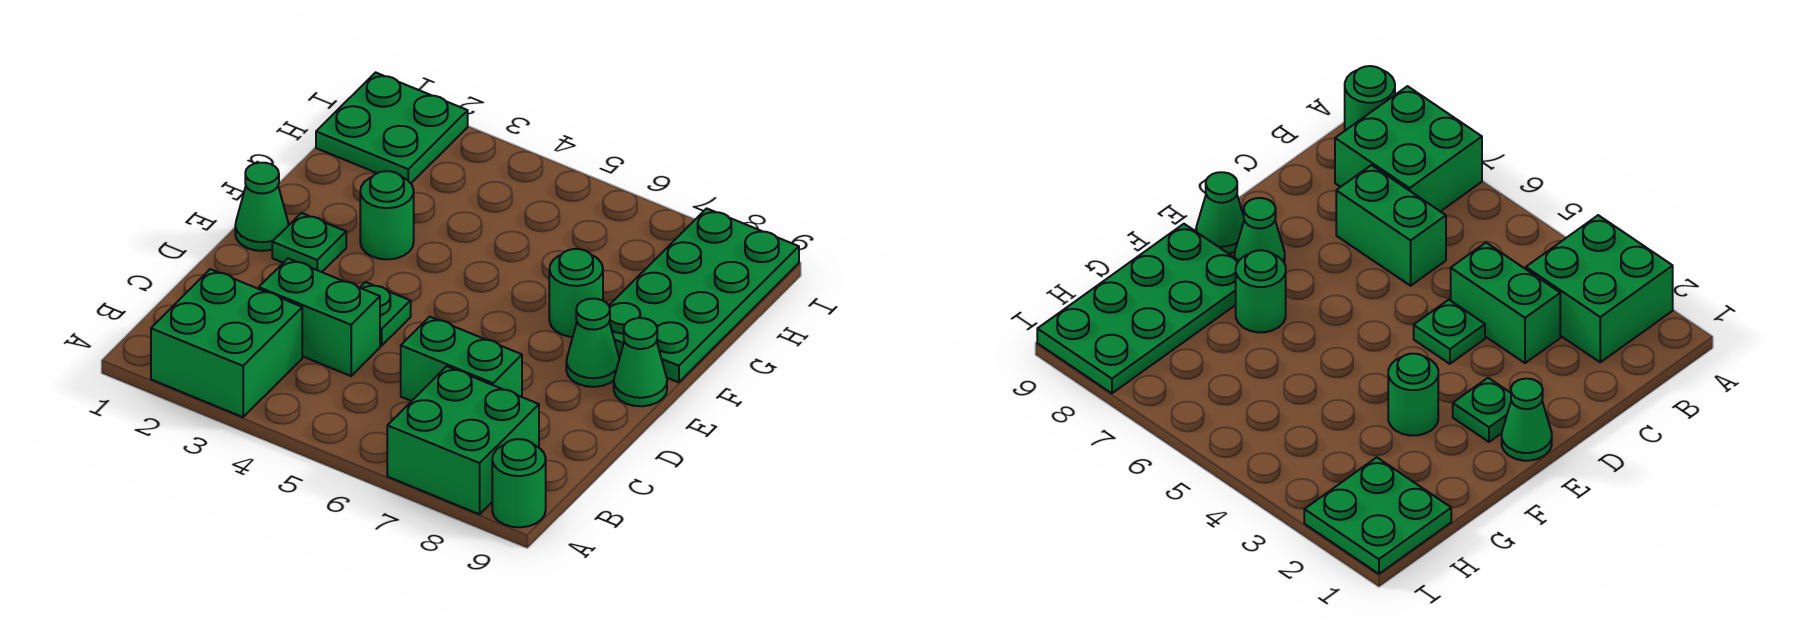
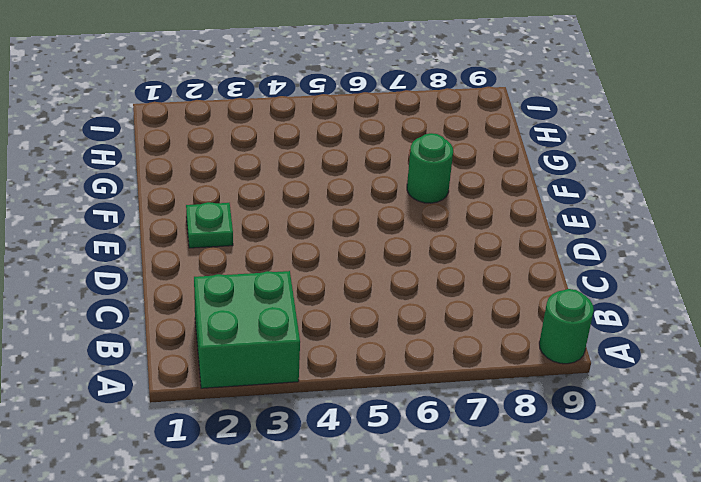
none -> green brick A7:B8 level 1
none -> green brick C3:C4 level 1
none -> green brick C6:C7 level 1

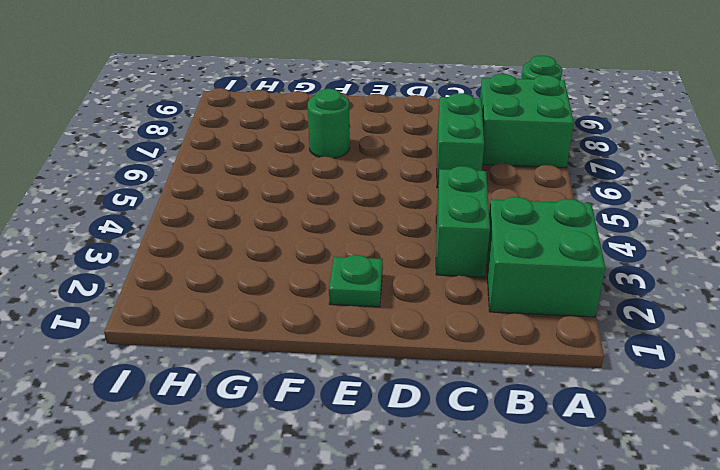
none -> green plate D4 level 1
none -> green cone E1 level 1
none -> green cone E8 level 1

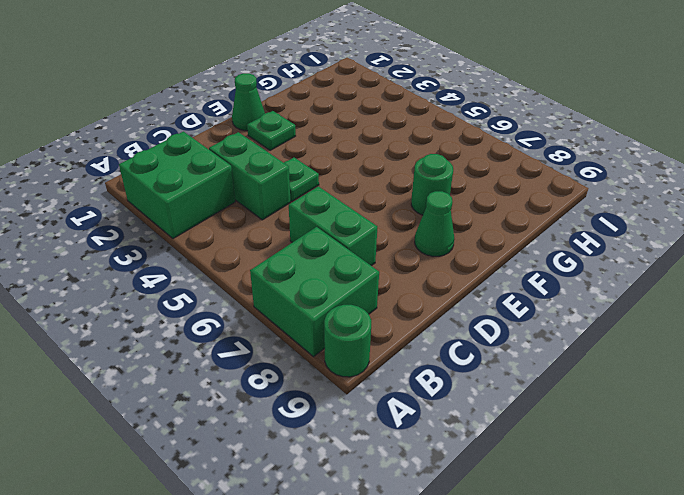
none -> green cone E9 level 1
none -> green round brick F3 level 1
none -> green plate F8:I9 level 1

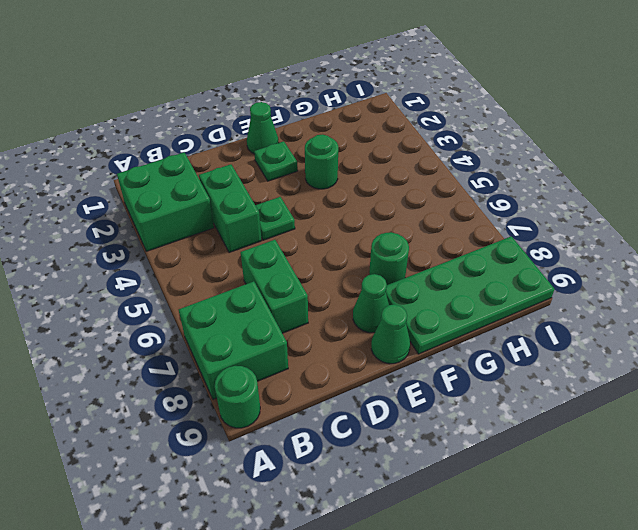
none -> green plate H1:I2 level 1

